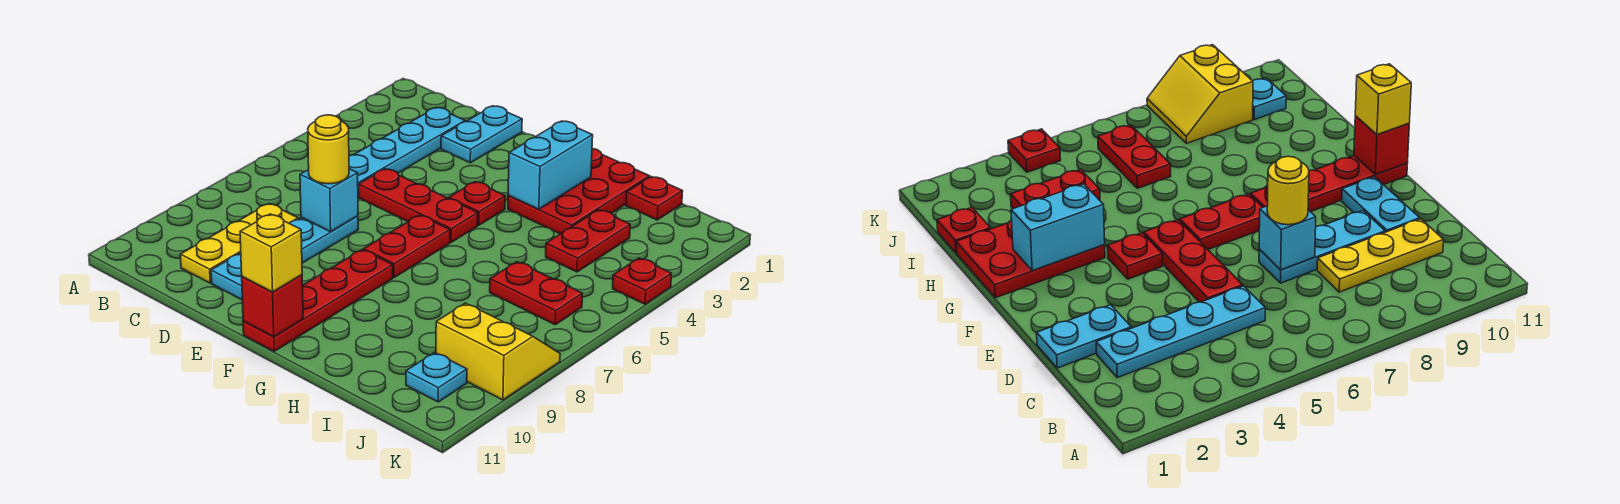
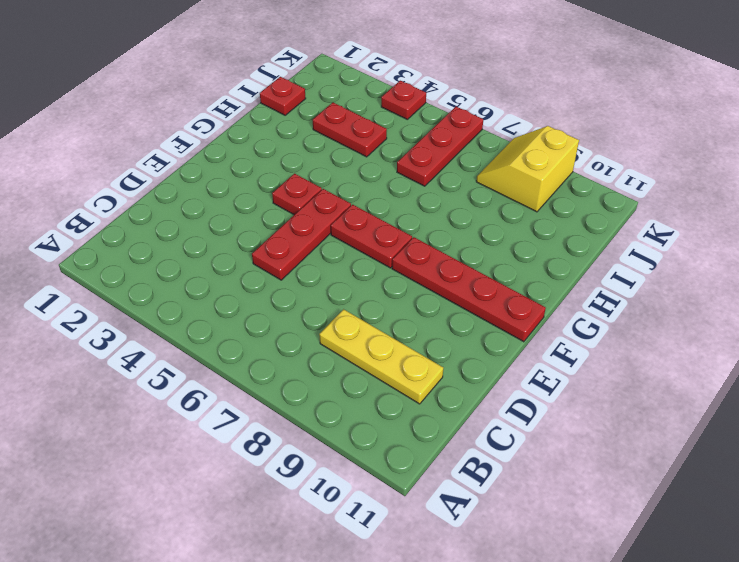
red plate I6:K6 level 1 -> red plate I6:J6 level 1
none -> cyan plate C2:C5 level 1
none -> cyan plate D1:D2 level 1
none -> cyan plate D7:D9 level 1

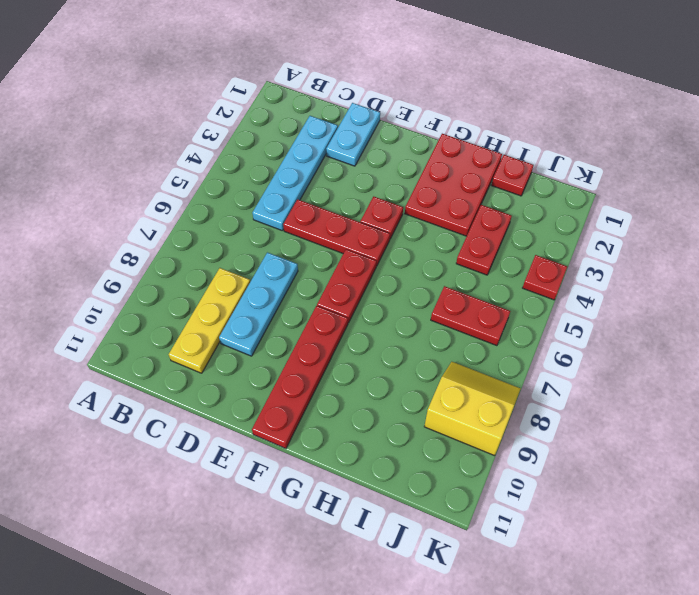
none -> cyan plate D10:E10 level 1
none -> cyan plate J10 level 1
none -> cyan brick D7 level 2

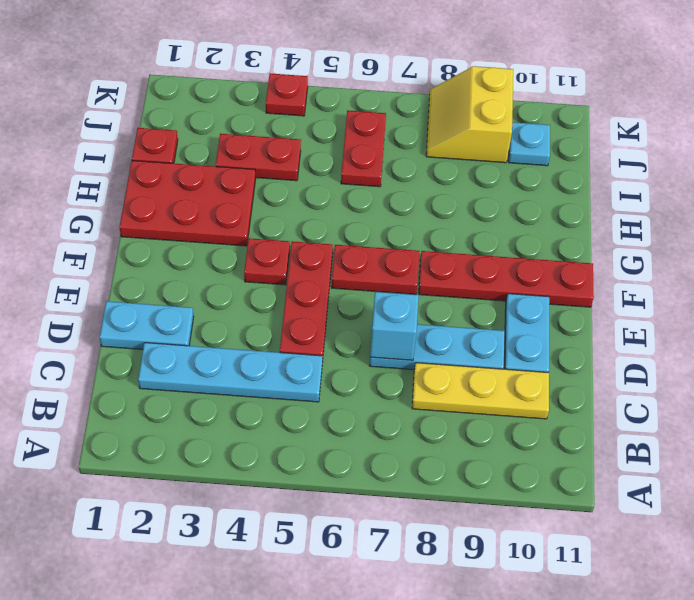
none -> red brick F11 level 2
none -> cyan brick G2:G3 level 2
none -> yellow round brick D7 level 3

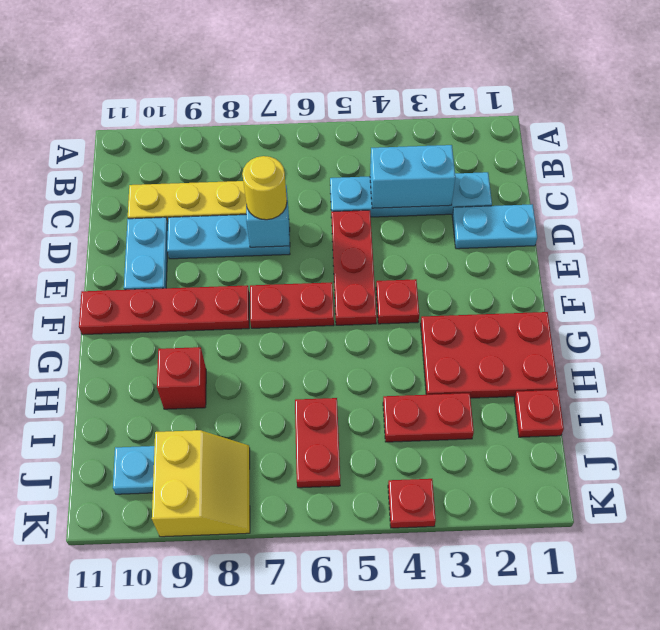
cyan brick C3:C4 level 2 -> cyan brick G2:G3 level 2
red brick H9 level 1 -> red brick F11 level 2
none -> yellow brick F11 level 3

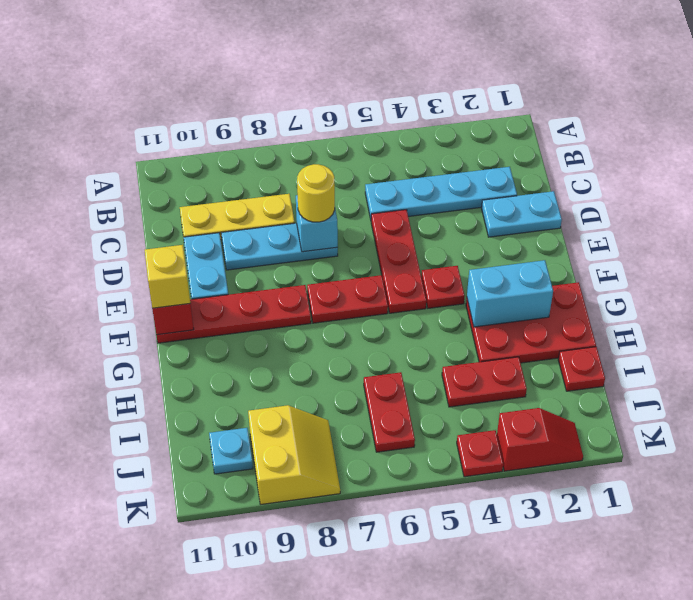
red slope K2:K3 level 1 top 3 -> none

